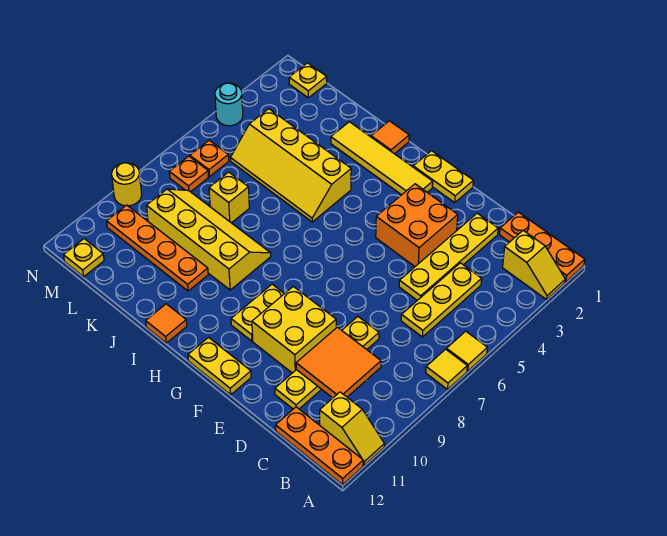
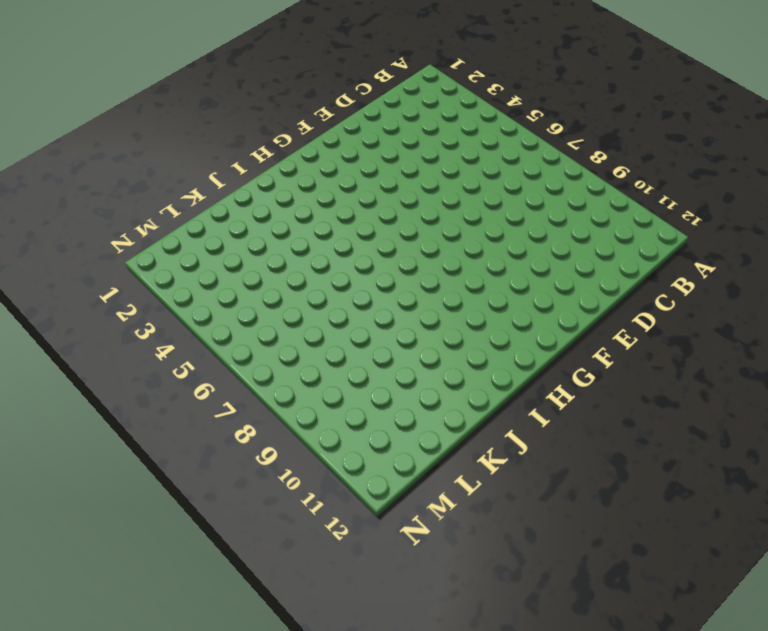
none -> orange plate A1:C1 level 1
none -> yellow slope A2:B2 level 1 top B
none -> yellow tile A6 level 1

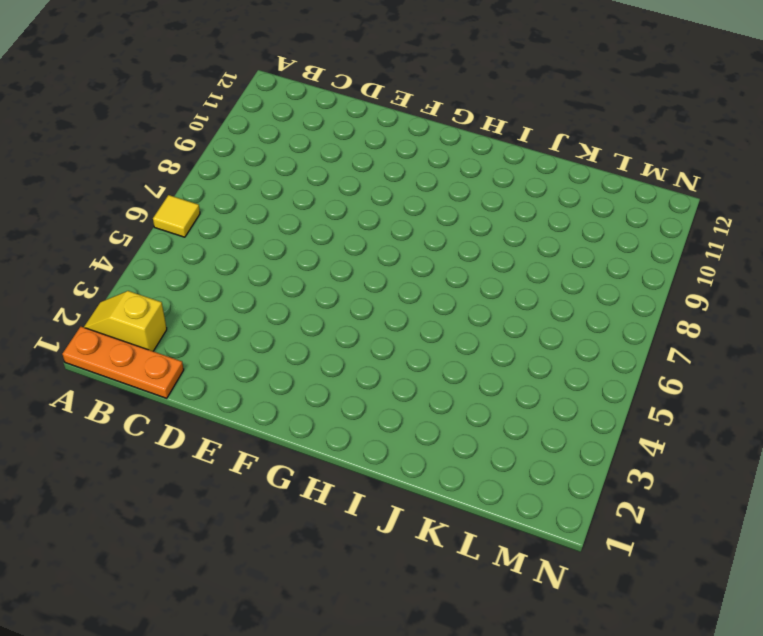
none -> yellow tile A7 level 1
none -> yellow slope A11:B11 level 1 top B
none -> orange plate A12:C12 level 1

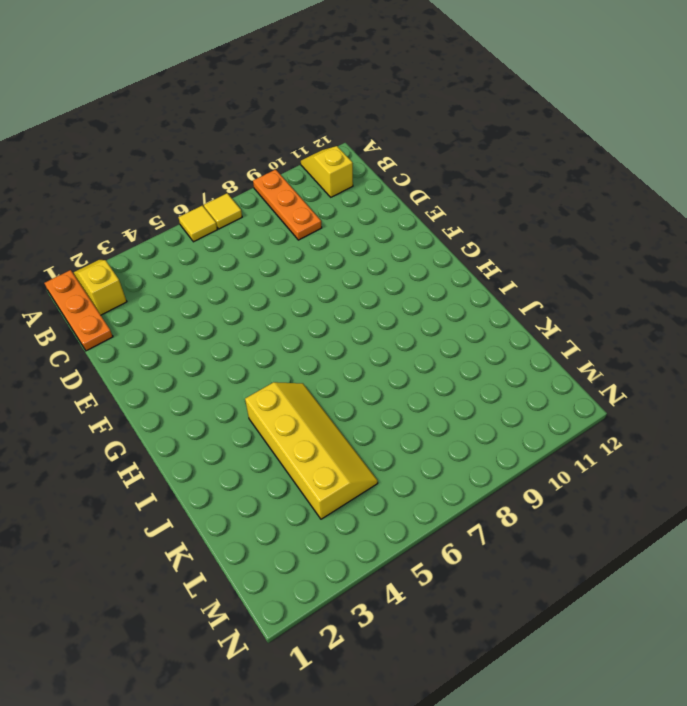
orange plate A9:C9 level 1 -> orange plate A12:C12 level 1
none -> yellow plate C4:C6 level 1
none -> yellow plate D2:D5 level 1
none -> yellow plate D8:D11 level 1

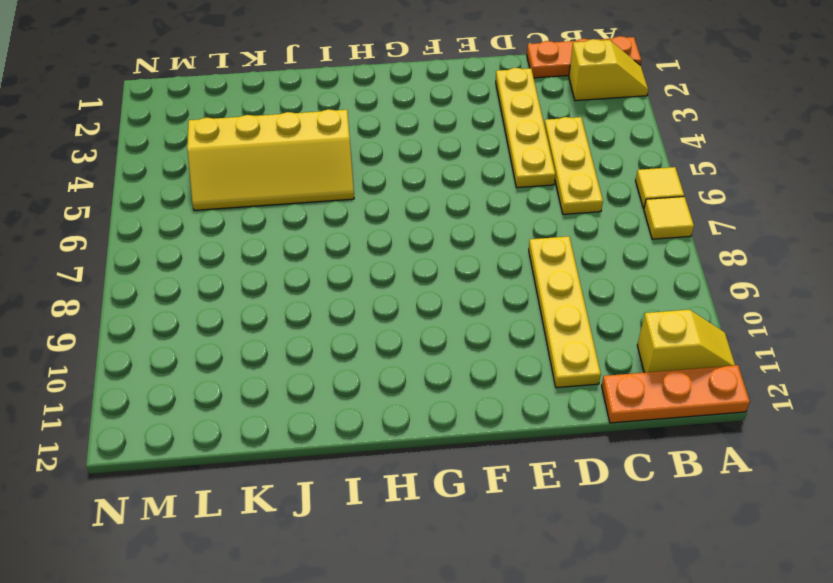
none -> orange brick E3:F4 level 1
none -> yellow brick E9:F10 level 1
none -> yellow plate F1:G1 level 1

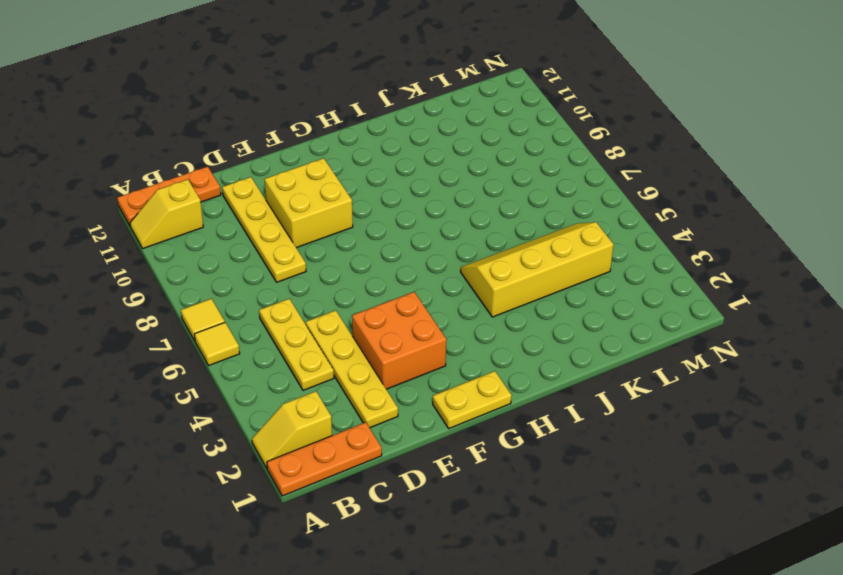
none -> yellow plate F12:G12 level 1
none -> yellow tile G2:J2 level 1
none -> yellow plate G9:G10 level 1

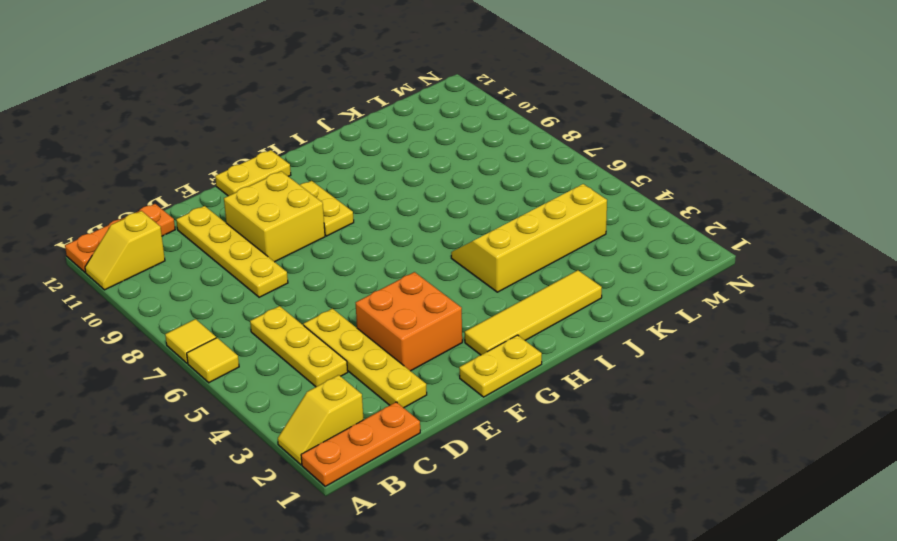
none -> orange tile I1 level 1
none -> yellow slope I8:L9 level 1 top 9
none -> orange tile I12 level 1

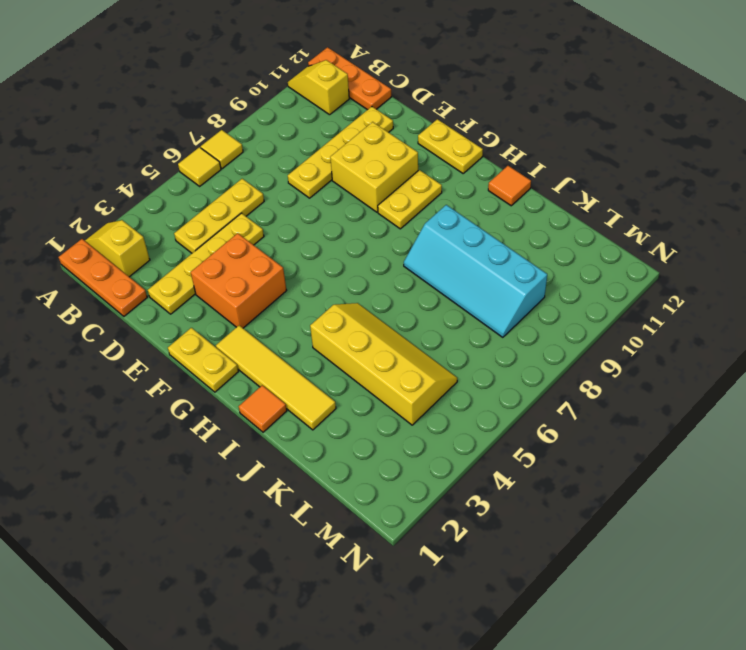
cyan slope I8:L9 level 1 top 9 -> yellow slope I8:L9 level 1 top 9
none -> orange plate J10:M10 level 1
none -> yellow brick K7 level 1
none -> yellow plate M1 level 1

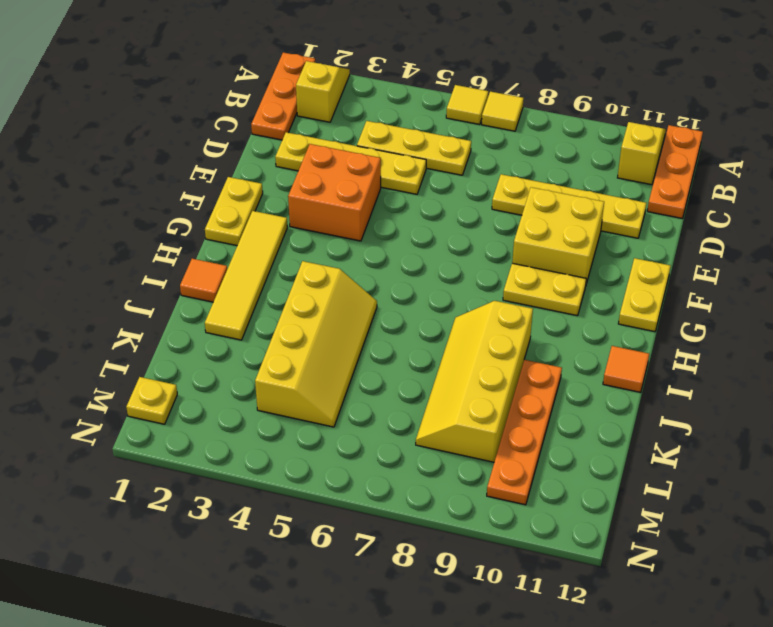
none -> yellow brick K7 level 1
none -> orange plate M6 level 1
none -> orange plate M7 level 1

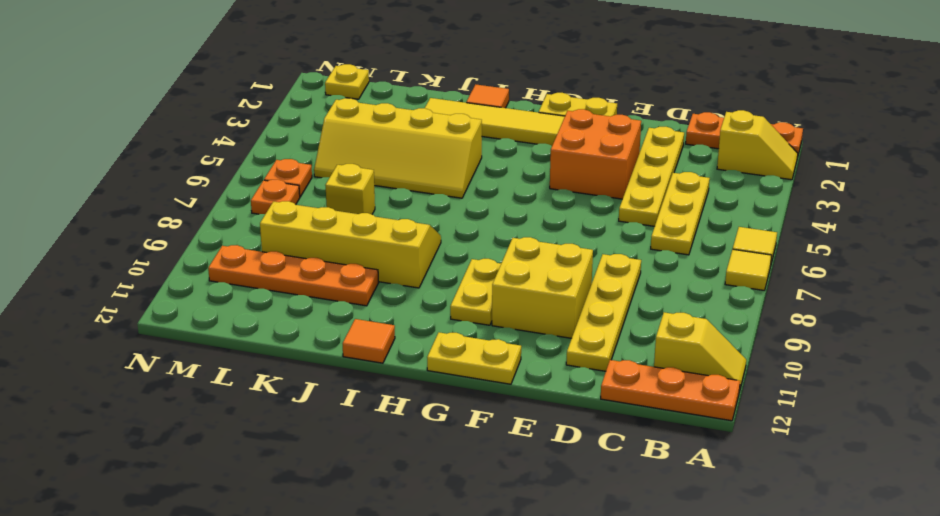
none -> yellow plate M12 level 1
none -> cyan round brick N4 level 1
none -> yellow round brick N9 level 1

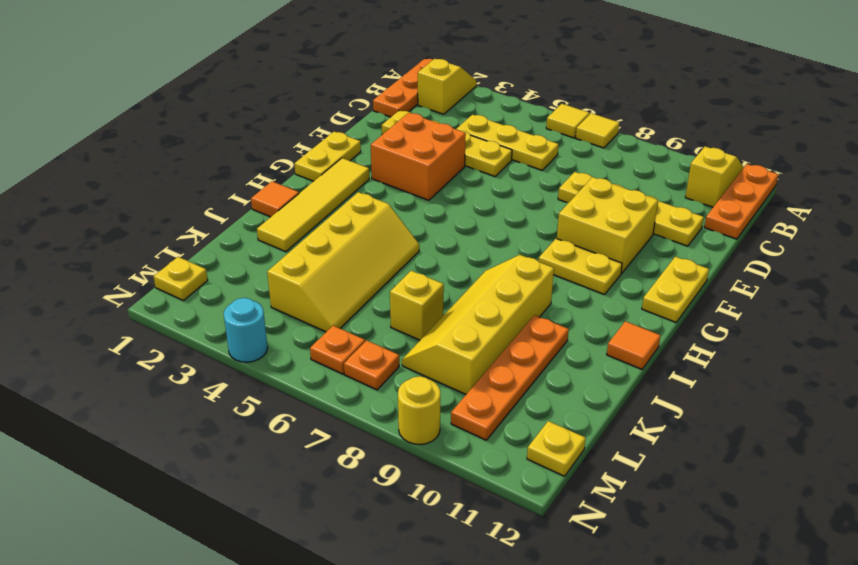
none -> orange tile C9:D10 level 2

